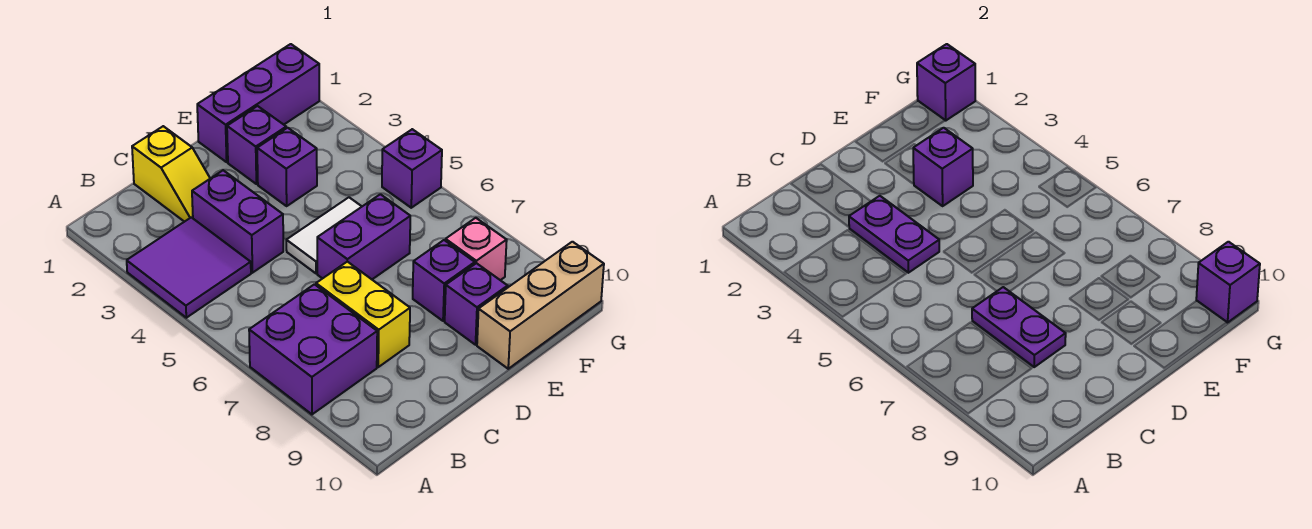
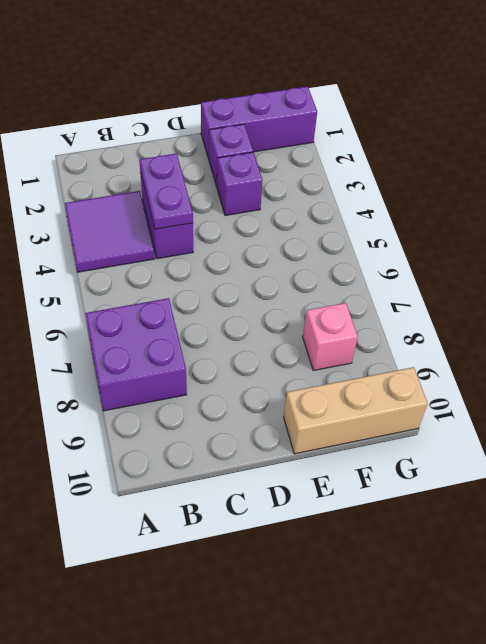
none -> yellow slope C1:C2 level 1 top 1
none -> yellow brick C7:C8 level 1
none -> white tile D5:E5 level 1

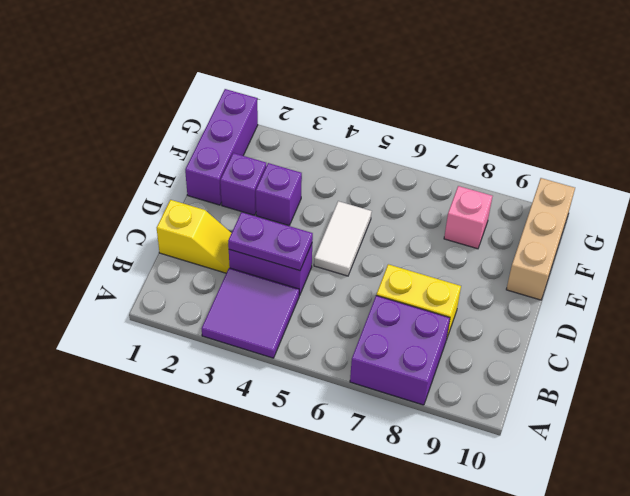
none -> purple brick D6:E6 level 1
none -> purple brick E8 level 1
none -> purple brick E9 level 1

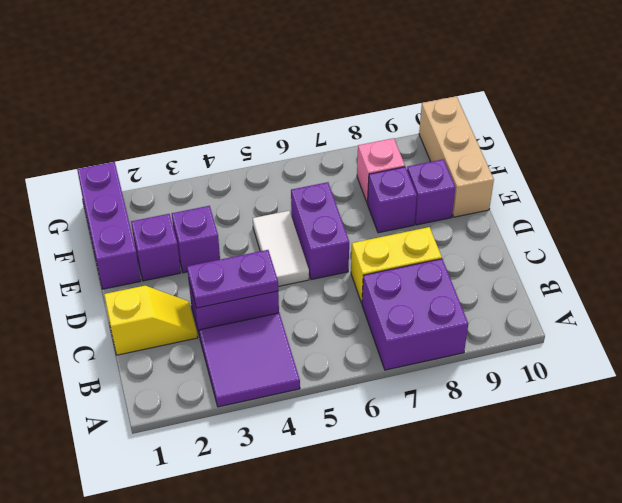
none -> purple brick G5 level 1
none -> purple plate C7:C8 level 2
none -> purple brick E3 level 2

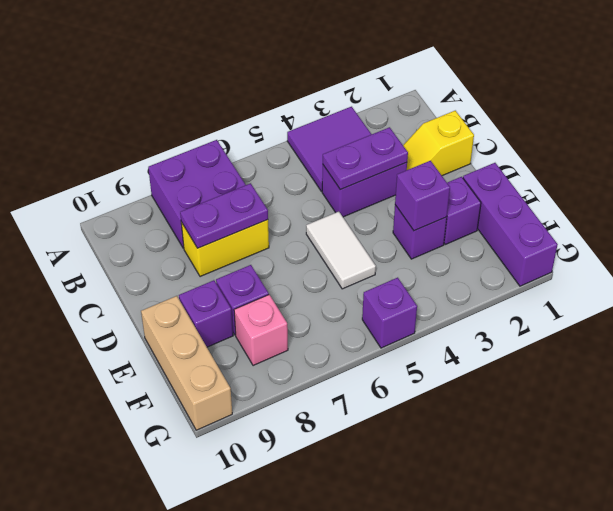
none -> purple brick D6:E6 level 1
none -> purple brick G1 level 2
none -> purple brick G10 level 2

